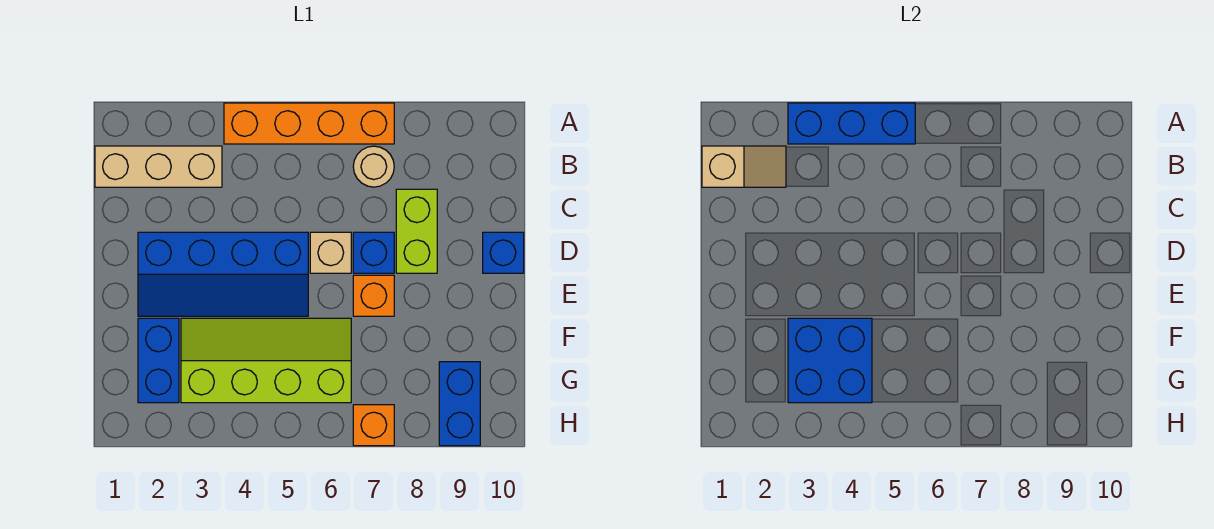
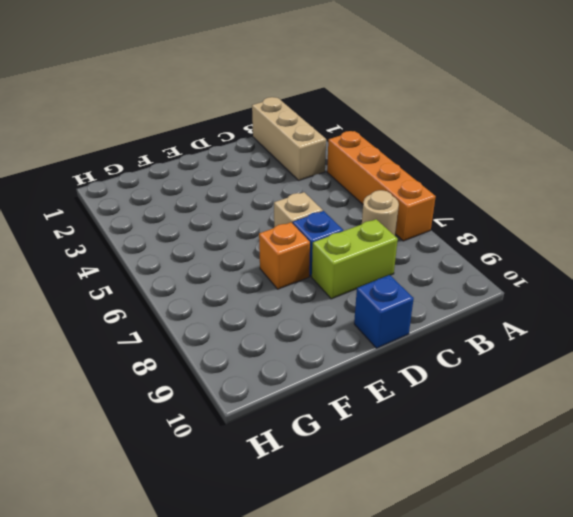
none -> blue slope D2:E5 level 1 top D
none -> blue brick F2:G2 level 1
none -> lime slope F3:G6 level 1 top G

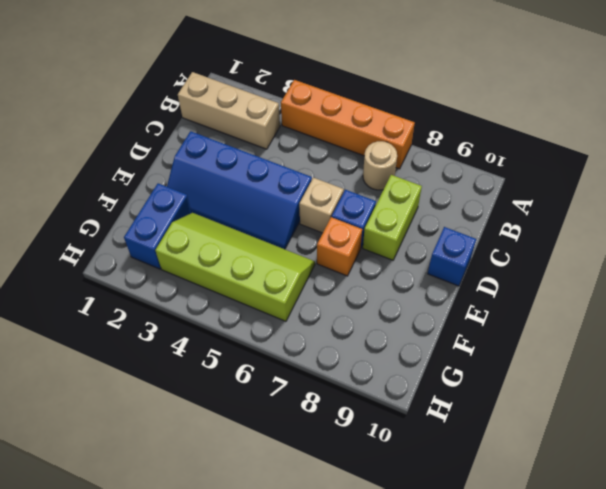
none -> blue brick G9:H9 level 1
none -> orange brick H7 level 1
none -> blue brick A3:A5 level 2

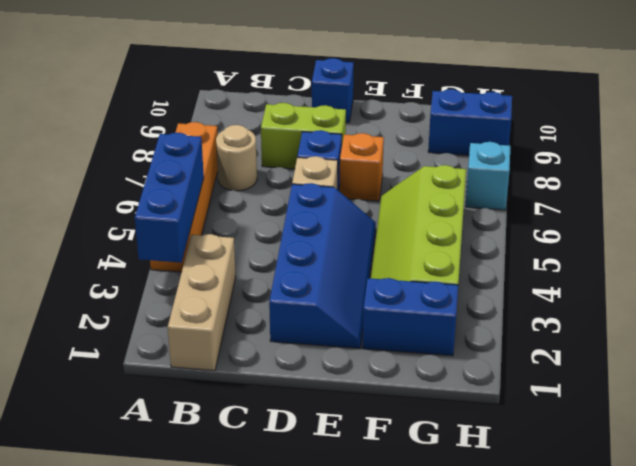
cyan brick H7 level 1 -> orange brick H7 level 1
none -> tan slope B1:B2 level 2 top 1
none -> blue brick F3:G4 level 2

